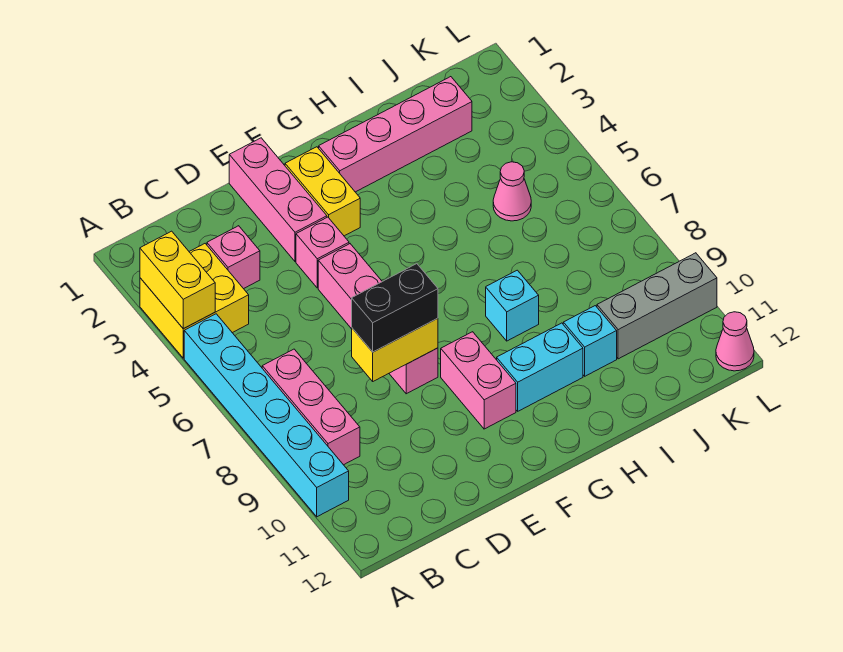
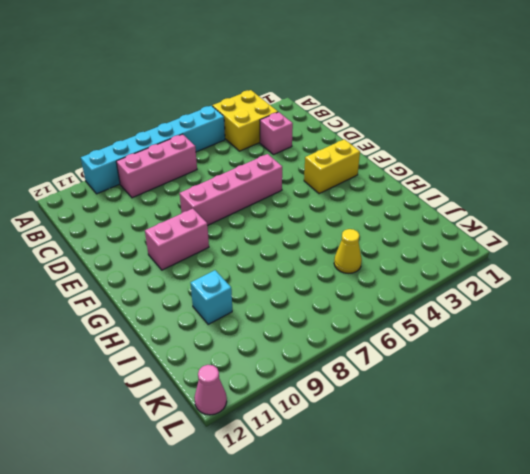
yellow cone J5 level 1 -> pink cone J5 level 1
none -> pink brick E1:E3 level 1
none -> pink brick E4 level 1
none -> pink brick G2:J2 level 1

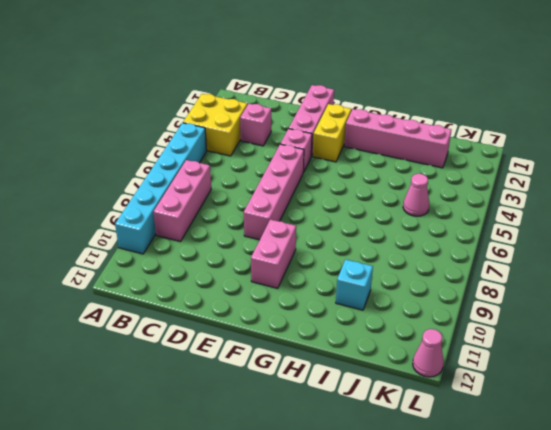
none -> cyan brick G10:H10 level 1
none -> cyan brick H8 level 1
none -> grey brick J10:L10 level 1

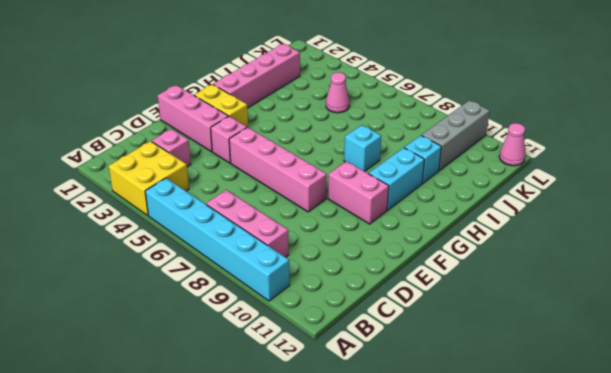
none -> yellow brick A3:A4 level 2
none -> yellow brick D8:E8 level 2
none -> black brick D8:E8 level 3

